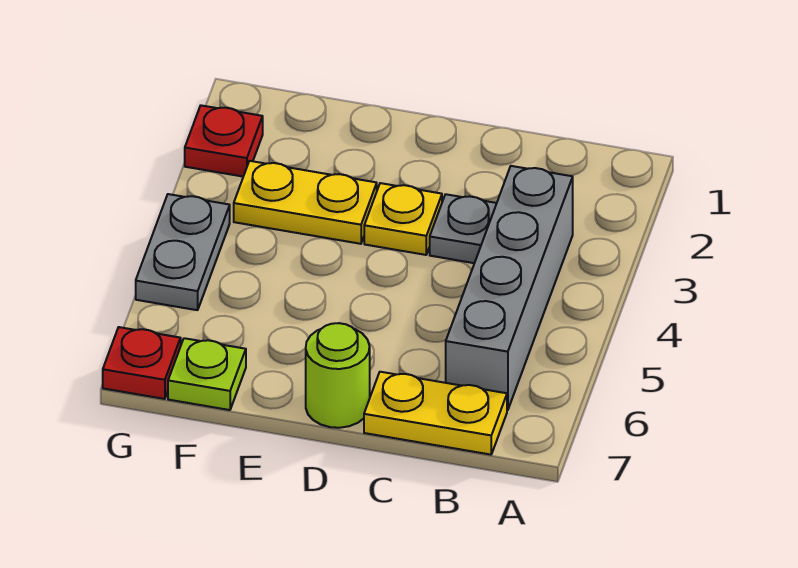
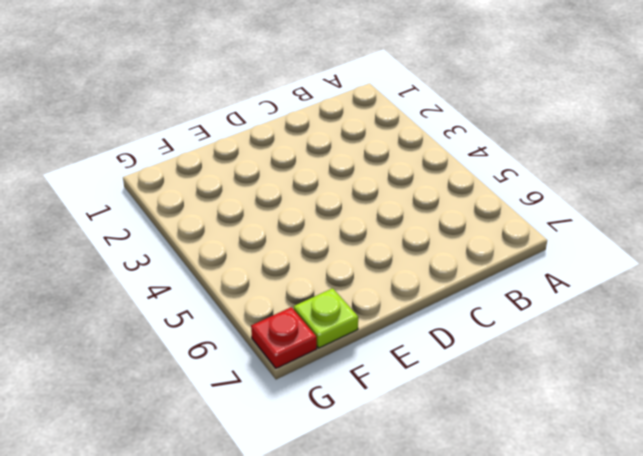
none -> grey brick B3:B6 level 1
none -> yellow plate B7:C7 level 1

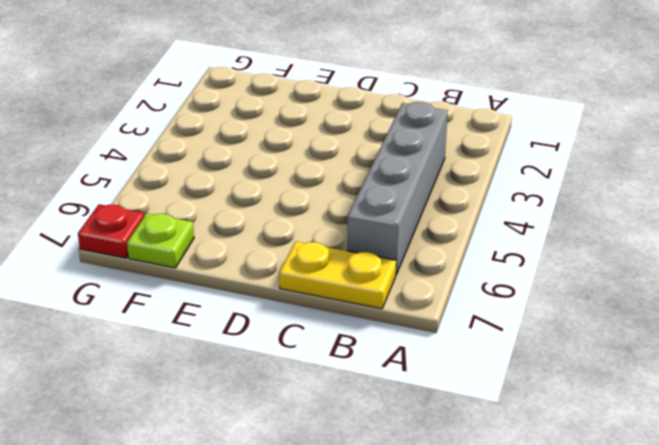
none -> grey plate C3 level 1
none -> yellow plate D3 level 1

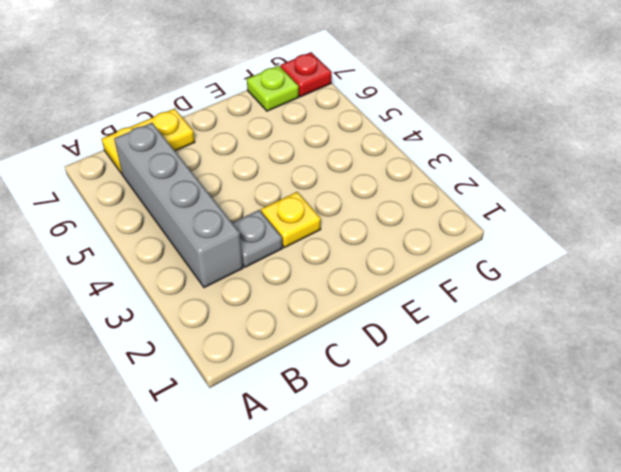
none -> lime round brick D7 level 1
none -> yellow plate E3:F3 level 1

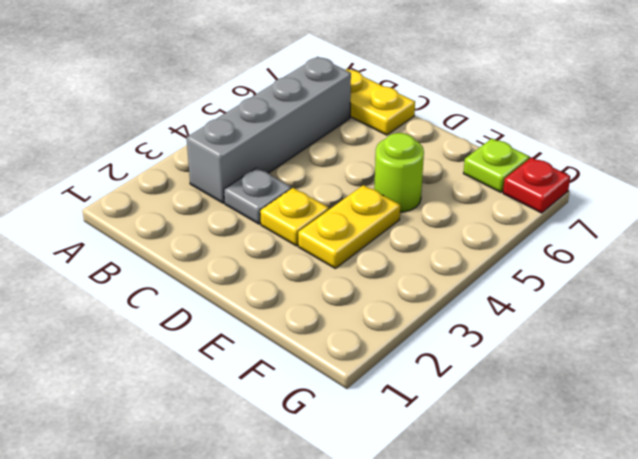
yellow plate E3:E4 level 1 -> yellow plate E3:F3 level 1
lime round brick E5 level 1 -> lime round brick D7 level 1
none -> red plate G2 level 1
none -> grey plate G4:G5 level 1

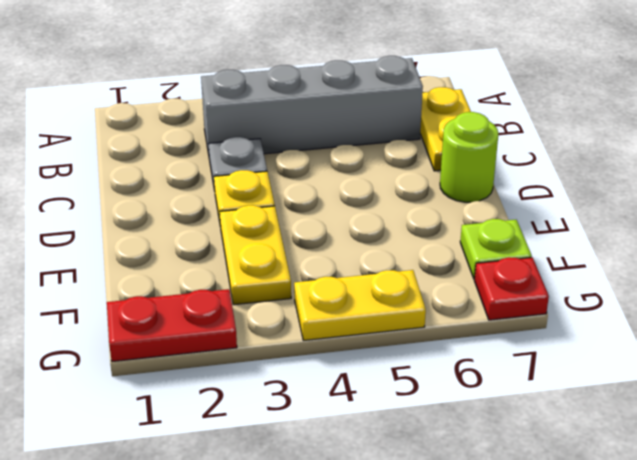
red plate G1:G2 level 1 -> red plate G2 level 1
yellow plate G4:G5 level 1 -> grey plate G4:G5 level 1

